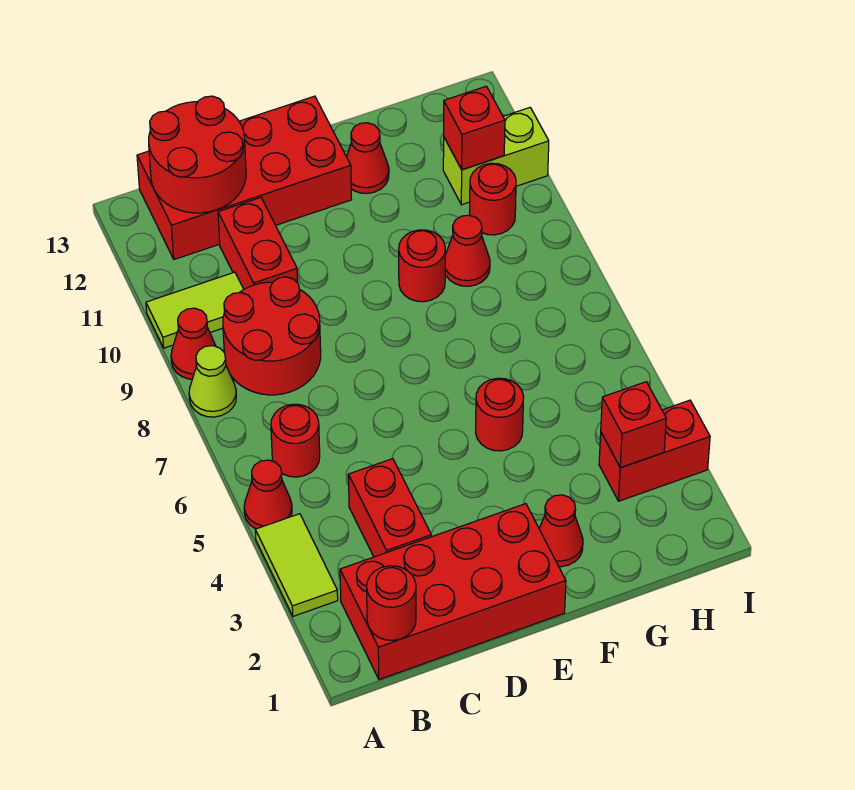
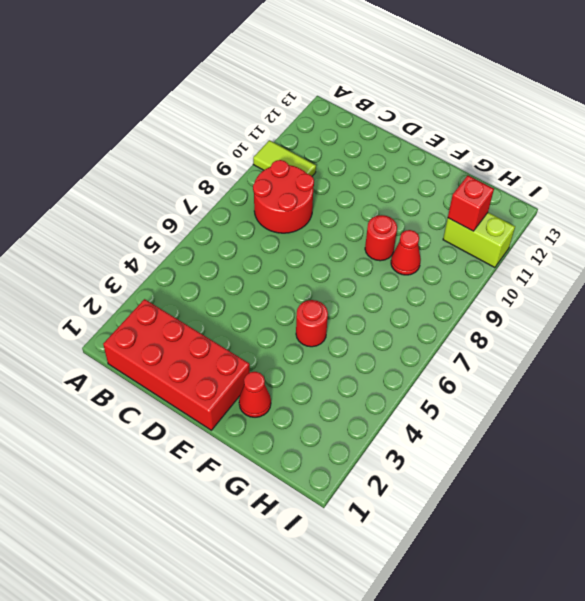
none -> lime tile A3:A4 level 1
none -> red cone A5 level 1
none -> lime cone A8 level 1

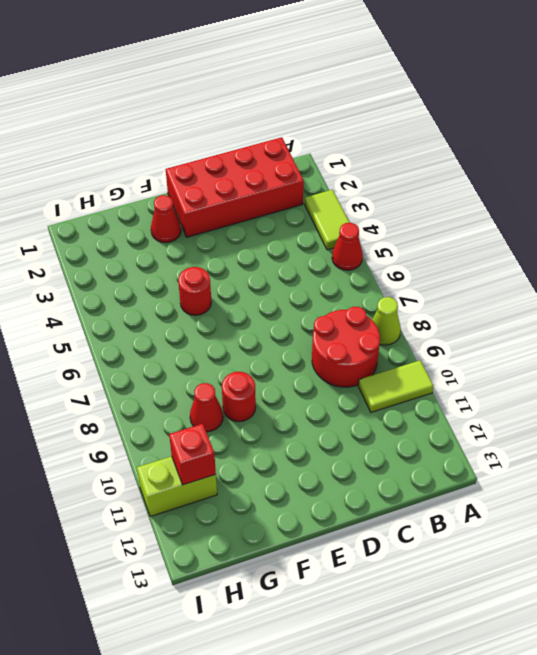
none -> red cone A9 level 1
none -> red round brick B6 level 1
none -> red brick B12:E13 level 1

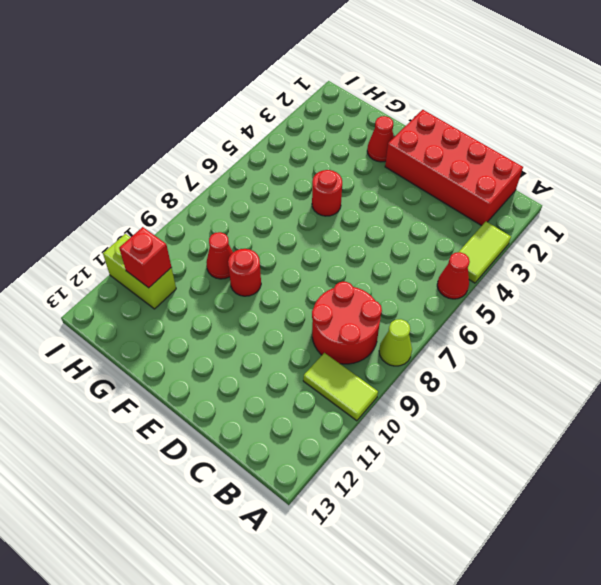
none -> red cone A9 level 1
none -> red round brick B6 level 1
none -> red brick B12:E13 level 1

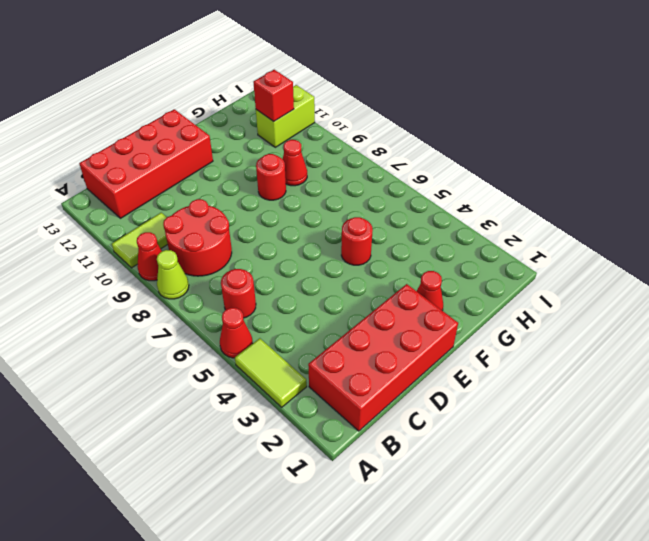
none -> red brick C3:C4 level 1
none -> red brick C10:C11 level 1
none -> red cone F12 level 1

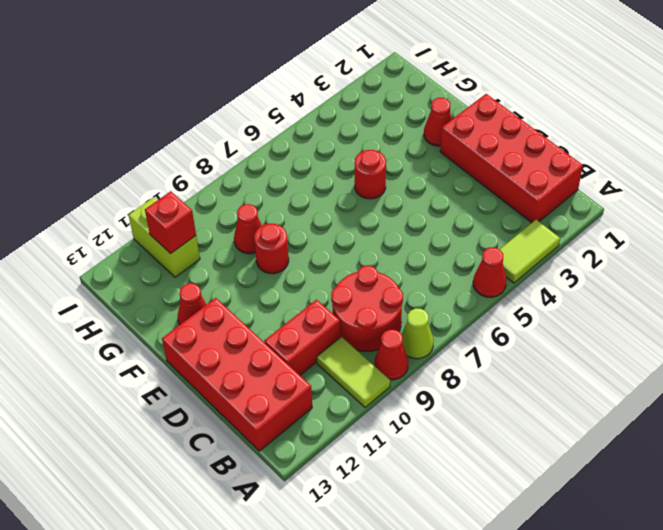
none -> red round brick B6 level 1
none -> red brick C3:C4 level 1
none -> red brick H3:I3 level 1

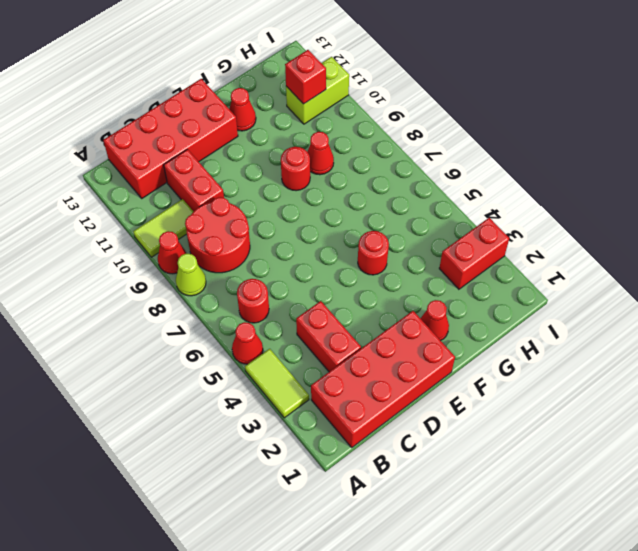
none -> red round brick H10 level 1
none -> red round brick B1 level 2
none -> red round brick B12:C13 level 2

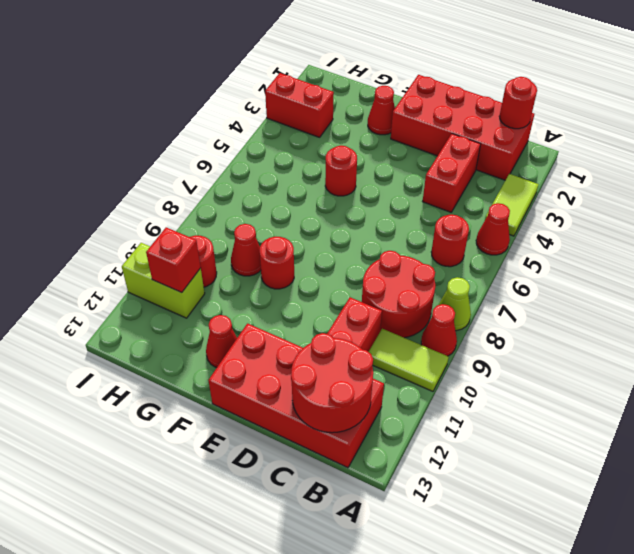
none -> red brick H3 level 2

